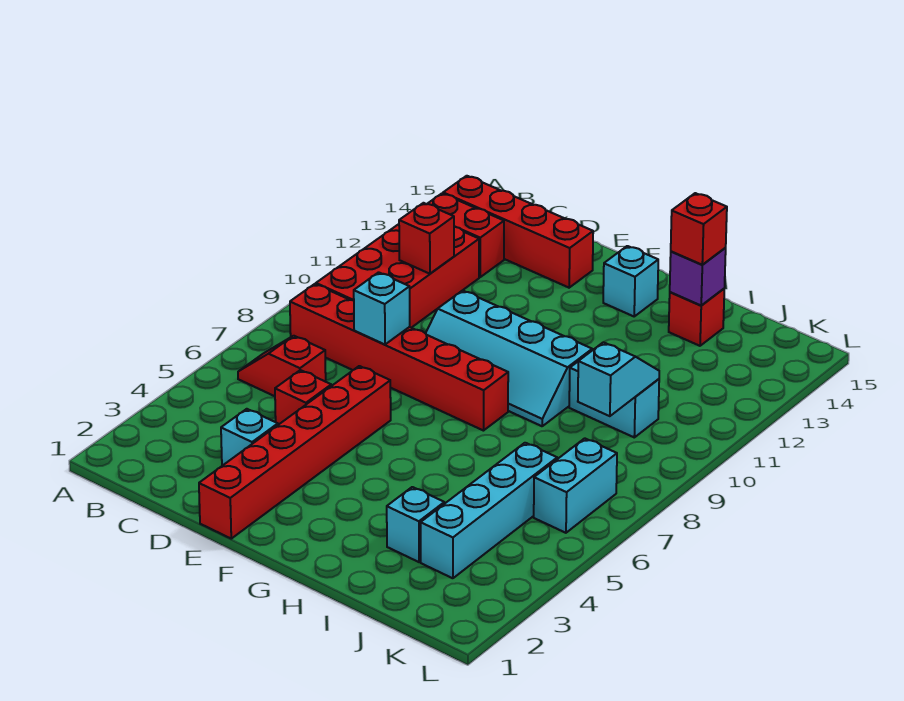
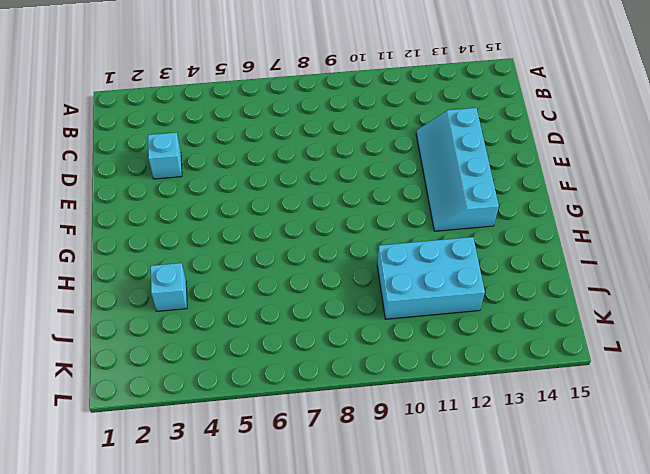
cyan slope D12:G13 level 1 top 13 -> cyan slope E9:H10 level 1 top 10
cyan brick I10:J12 level 1 -> cyan brick I10:J10 level 1
none -> red slope B6:C6 level 1 top C
none -> red brick B8:G8 level 1
none -> red brick B9:C12 level 1

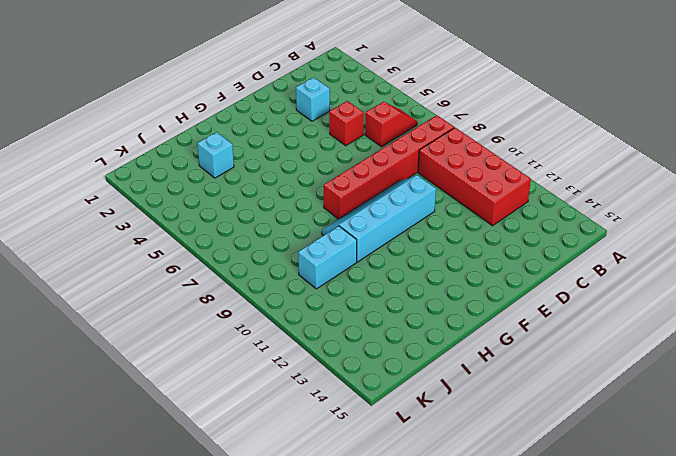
none -> red brick B13:C13 level 1
none -> red brick B14:E14 level 1
none -> red brick E1:E6 level 1

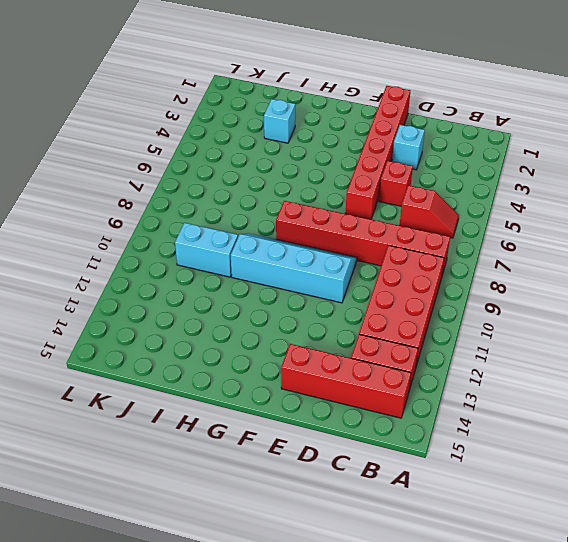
none -> cyan brick G14 level 1
none -> red brick I14 level 1
none -> cyan brick J3:J6 level 1

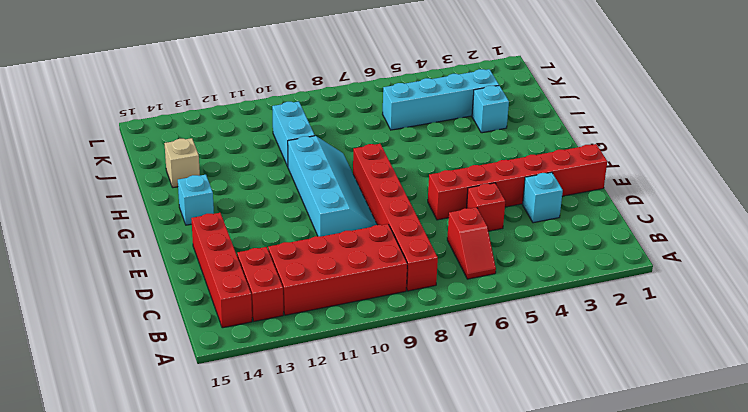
tan brick I14 level 1 -> red brick I14 level 1
none -> cyan brick K6:K7 level 1
none -> red brick C11 level 2
none -> cyan brick D8 level 2

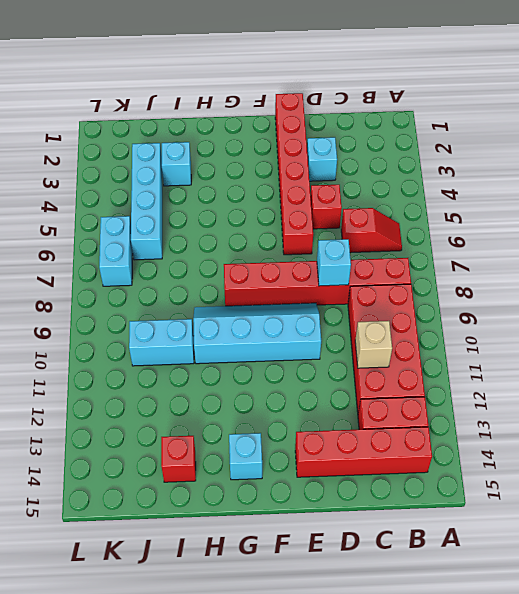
tan brick C11 level 2 -> red brick C11 level 2
none -> purple brick I14 level 2
none -> cyan slope J9:J10 level 2 top 9
none -> red brick I14 level 3

